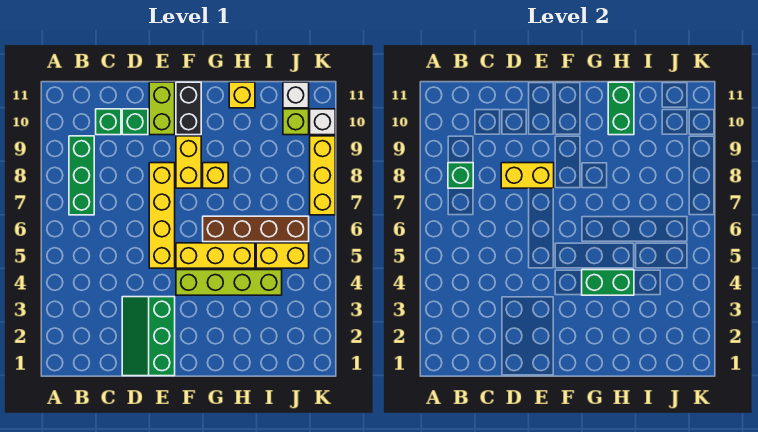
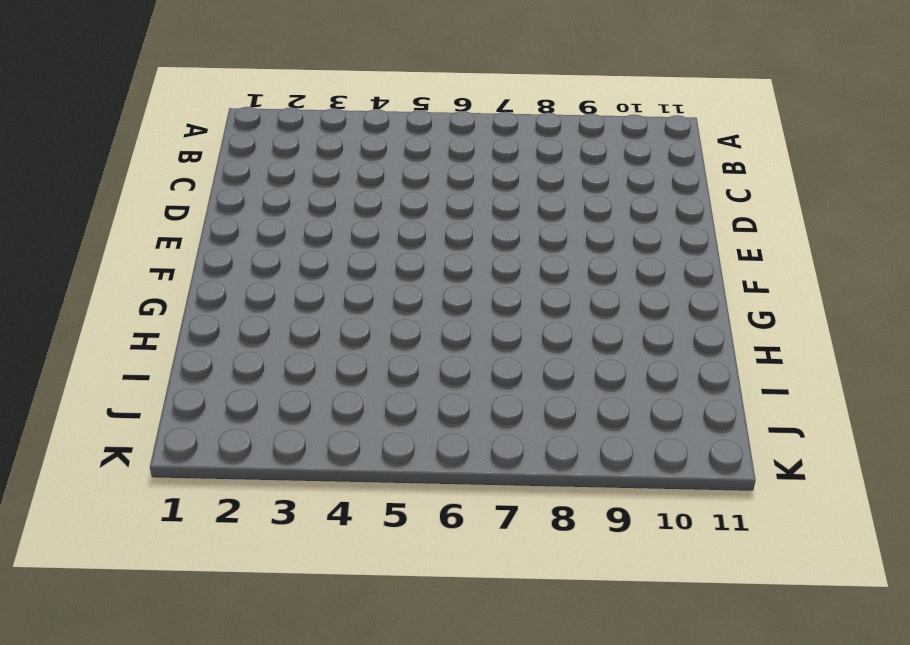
none -> green brick B7:B9 level 1
none -> green brick C10 level 1
none -> green slope D1:E3 level 1 top E

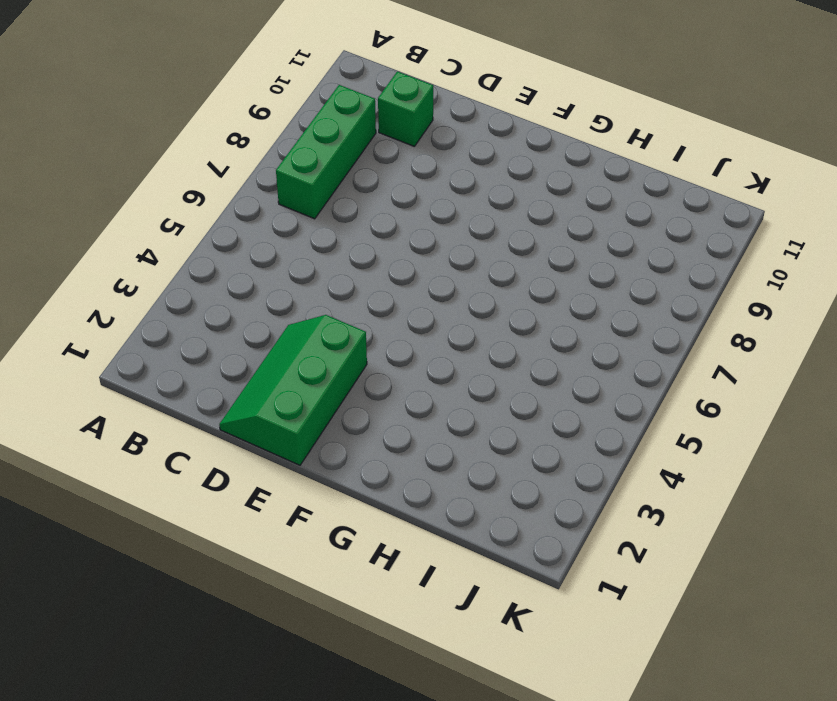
none -> green brick D10 level 1
none -> yellow brick E5:E8 level 1
none -> lime brick E10:E11 level 1

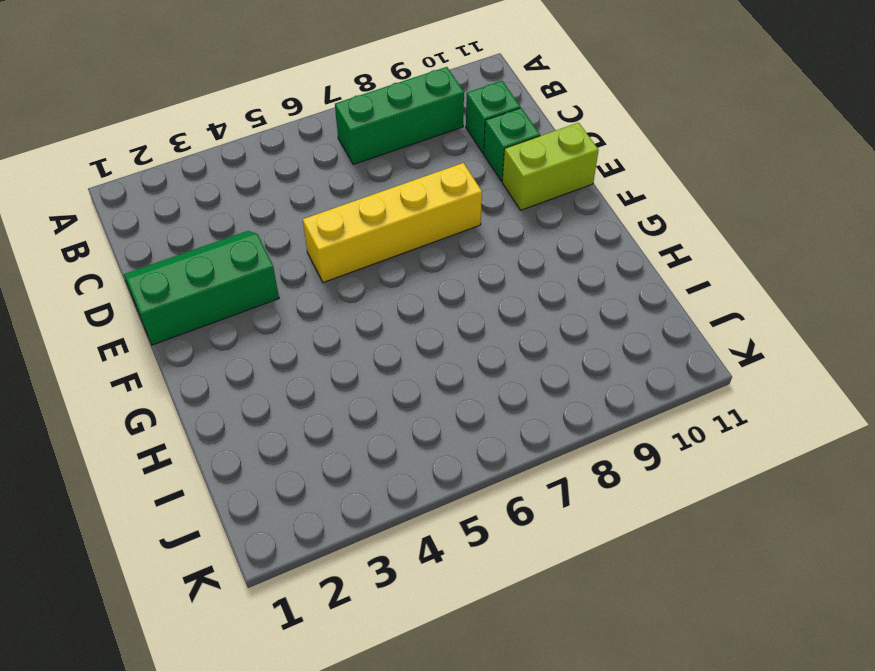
none -> lime brick F4:I4 level 1
none -> yellow brick F5:H5 level 1
none -> yellow brick F8:F9 level 1

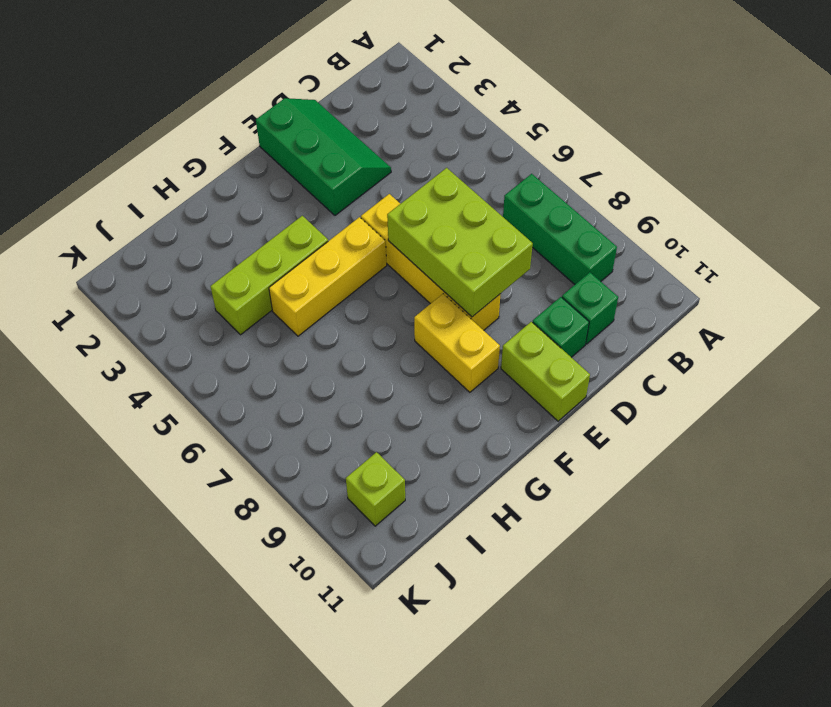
lime brick D6:E8 level 2 -> yellow brick D8:E8 level 2
lime brick G4:I4 level 1 -> lime brick F4:I4 level 1
none -> black brick F10:F11 level 1
none -> brown brick G6:J6 level 1
none -> yellow brick G8 level 1

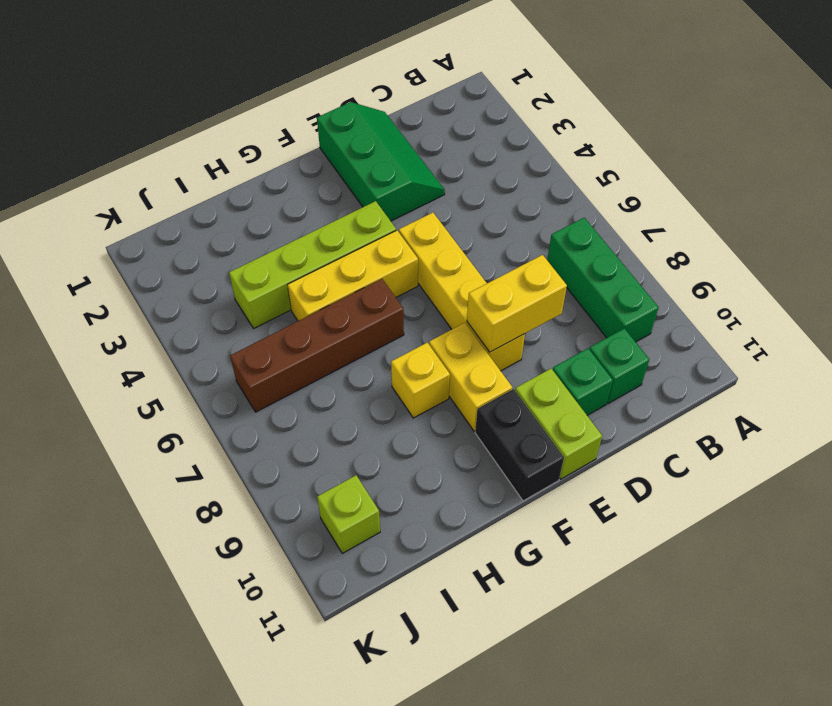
none -> yellow brick H11 level 1
none -> yellow brick I5:J5 level 1
none -> white brick J11 level 1

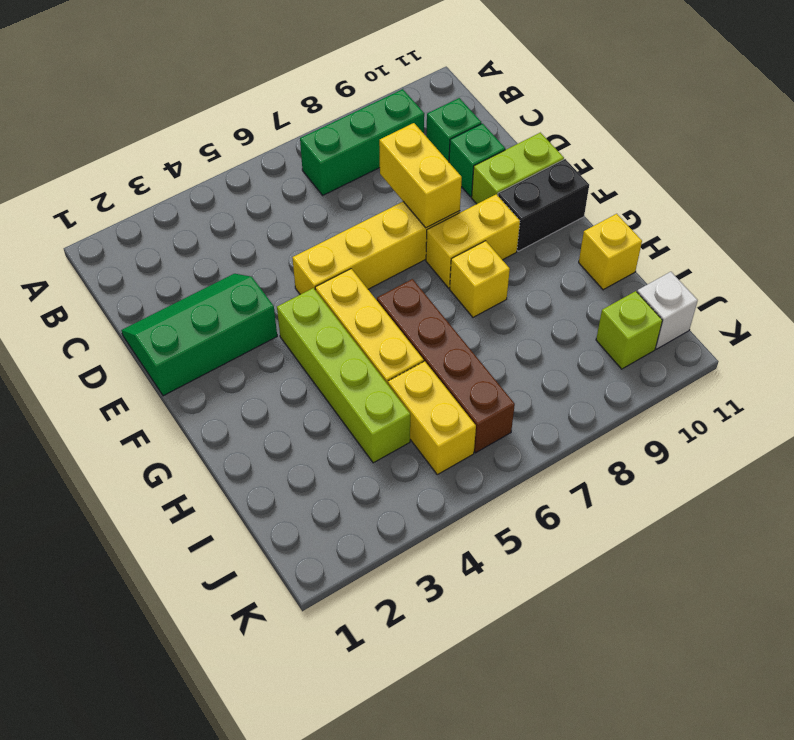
none -> yellow brick K7:K9 level 1
none -> white brick K10 level 1
none -> green brick B8 level 2

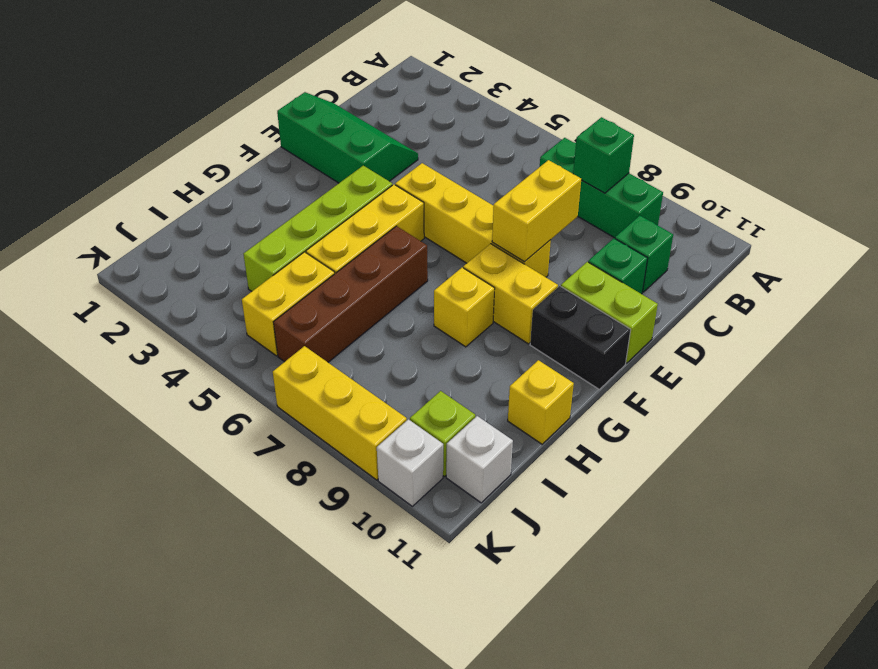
none -> green brick G4:H4 level 2
none -> green brick H10:H11 level 2

